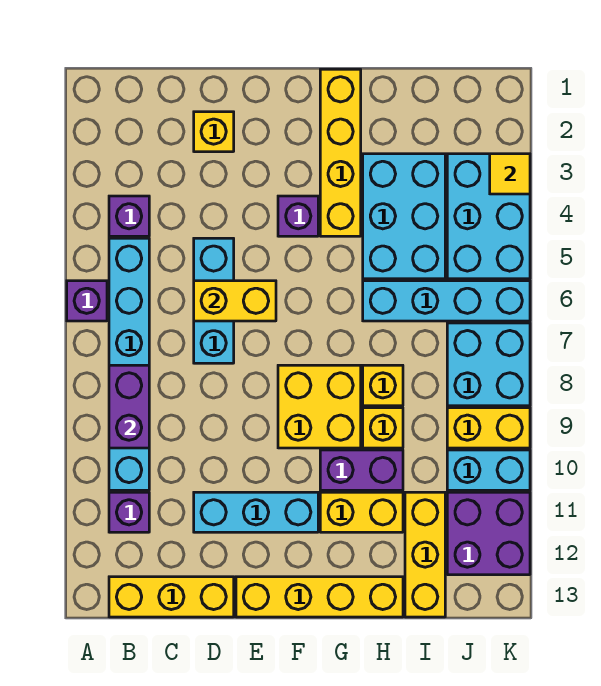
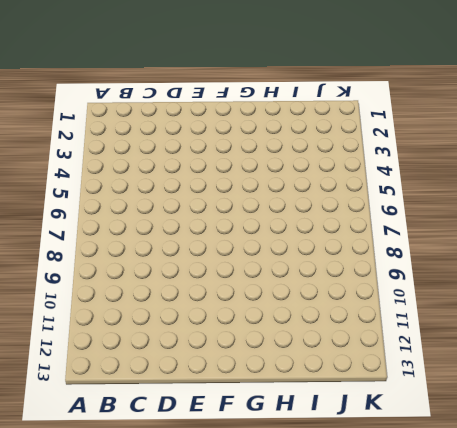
none -> purple brick A6 level 1
none -> purple brick B4 level 1
none -> cyan brick B5:B10 level 1

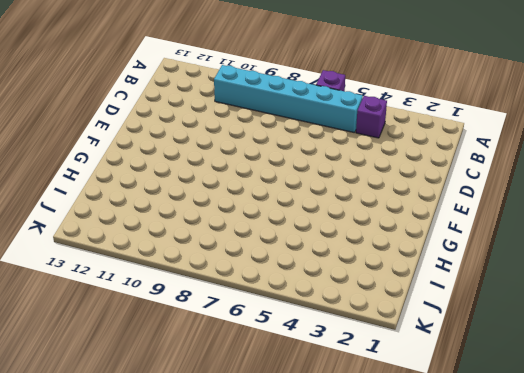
none -> purple brick B11 level 1
none -> yellow brick B13:D13 level 1
none -> yellow brick D2 level 1

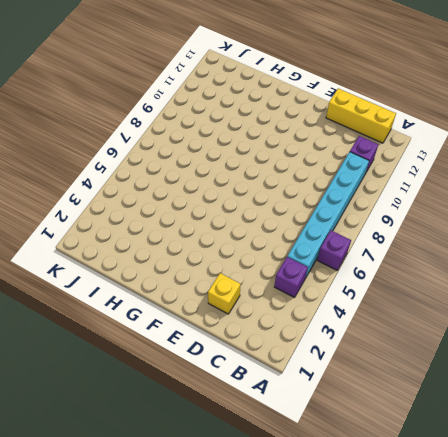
none -> cyan brick D5:D7 level 1
none -> cyan brick D11:F11 level 1
none -> yellow brick E13:H13 level 1

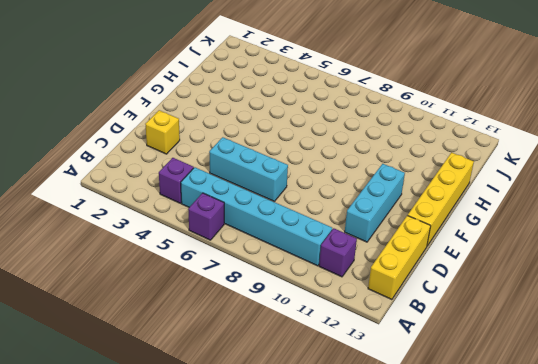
none -> purple brick F4 level 1
none -> yellow brick F8:G9 level 1
none -> yellow brick G1:G4 level 1

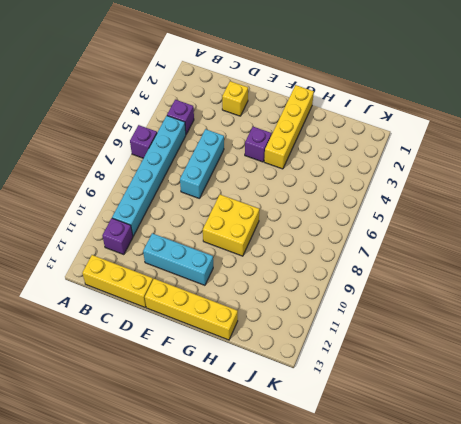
none -> purple brick G10:H10 level 1
none -> yellow brick G11:H11 level 1
none -> cyan brick H3:I5 level 1

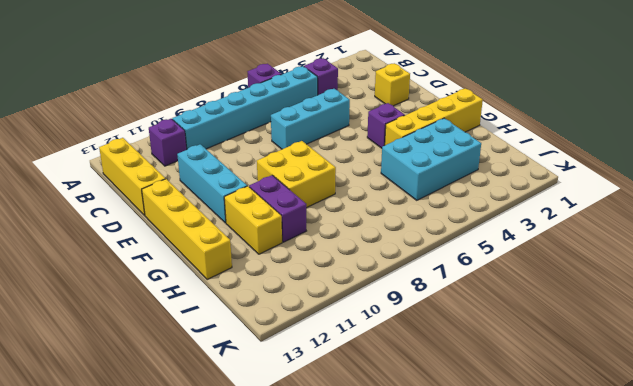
none -> cyan brick H6:K6 level 1
none -> yellow brick H8 level 1
none -> yellow brick H9 level 1

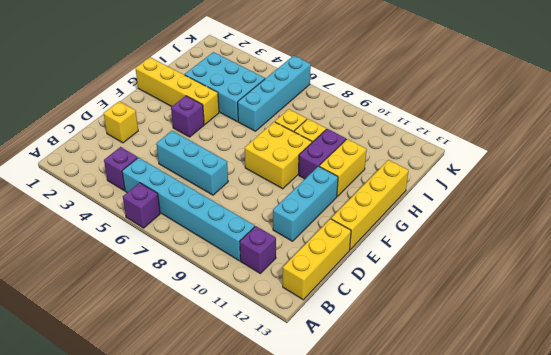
none -> yellow brick I11:I13 level 1
none -> cyan brick J3:K5 level 1
none -> cyan brick J7:K8 level 1

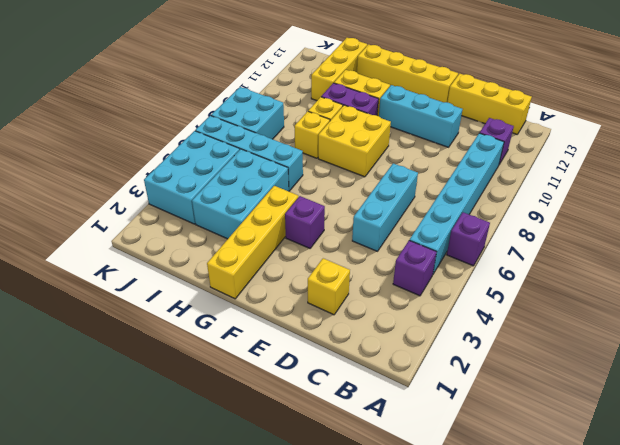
none -> yellow brick J9:K9 level 1
none -> cyan brick J10:K10 level 1
none -> purple brick J11:K12 level 1

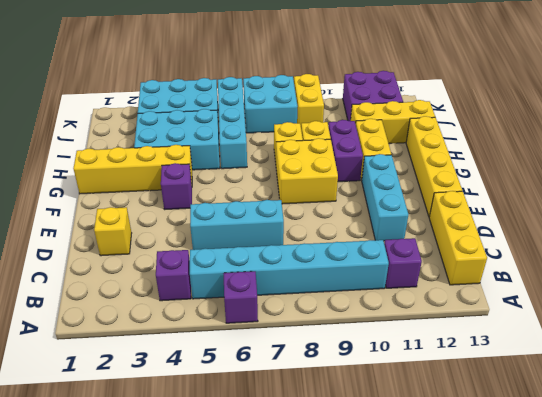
none -> cyan brick J10:K10 level 1
none -> purple brick B8:B9 level 2
none -> yellow brick D6:E6 level 2

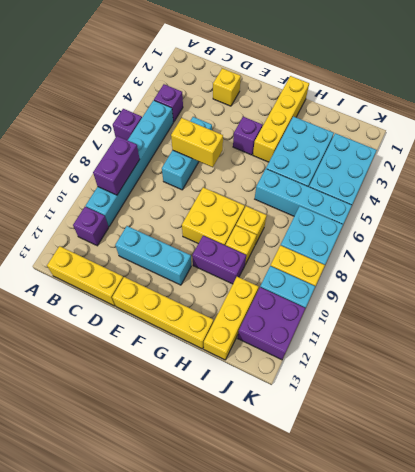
none -> yellow brick G11:H11 level 1
none -> yellow tile K3 level 2

